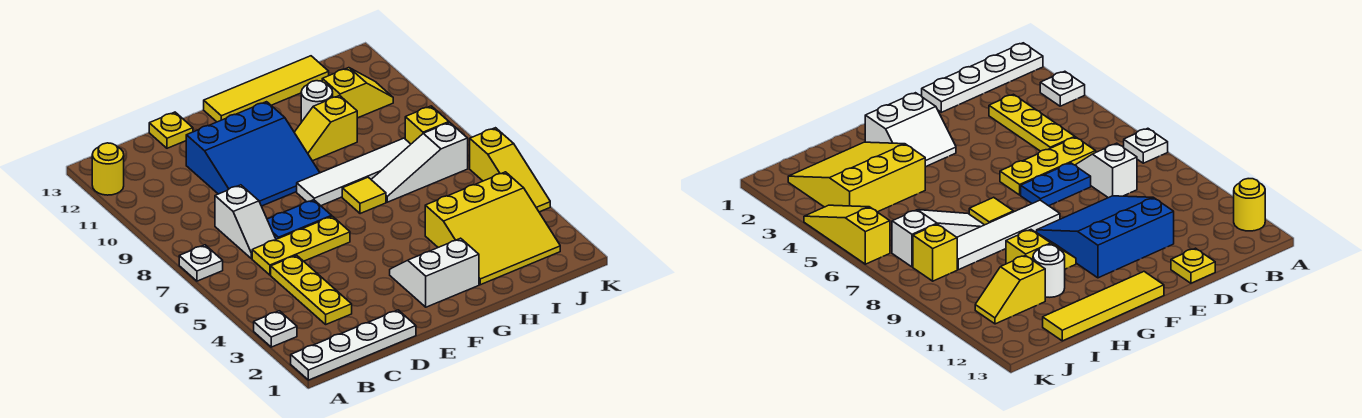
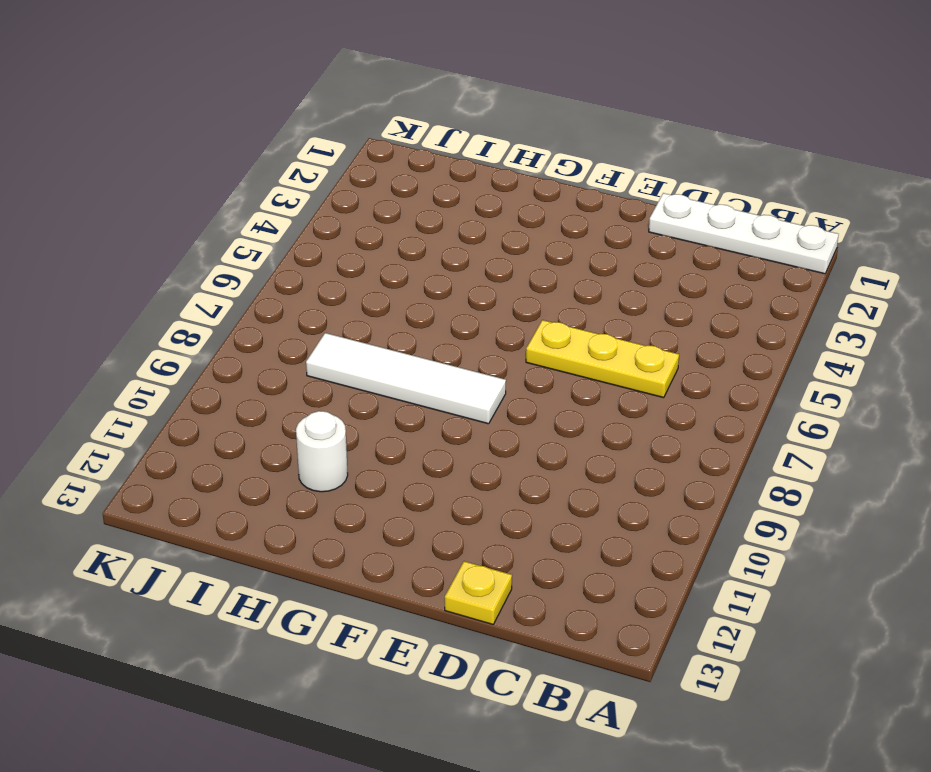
none -> white plate A3 level 1
none -> white plate A7 level 1
none -> yellow round brick A12 level 1

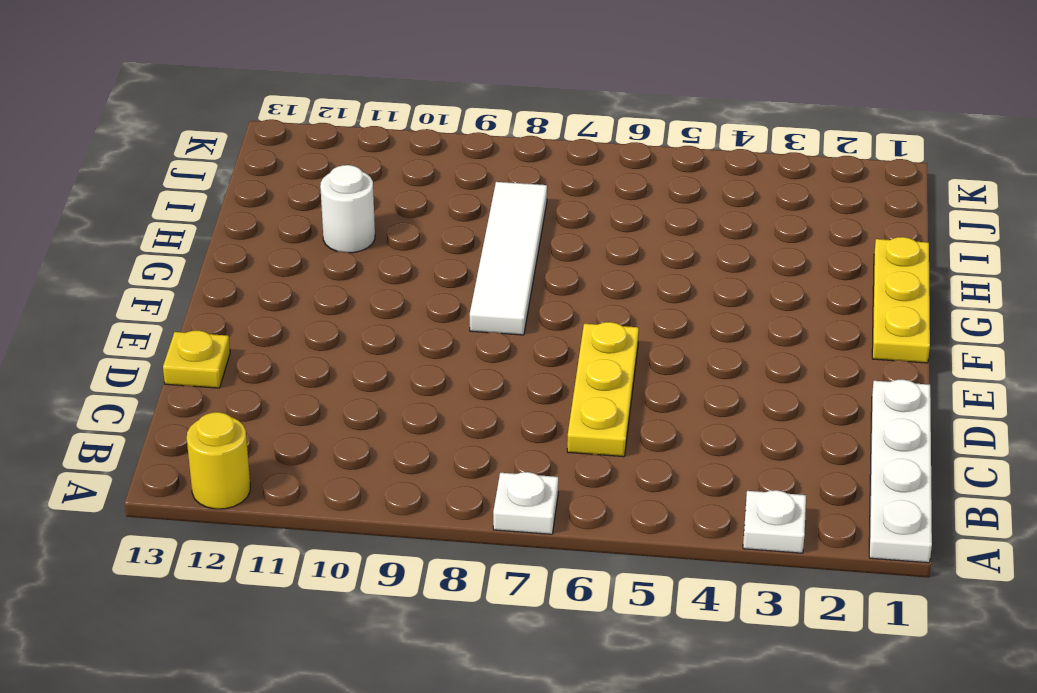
yellow plate F1:H1 level 1 -> yellow plate C3:C5 level 1
none -> white slope C7:C8 level 1 top 8
none -> blue plate D7:E7 level 1
none -> blue slope D9:F11 level 1 top 11

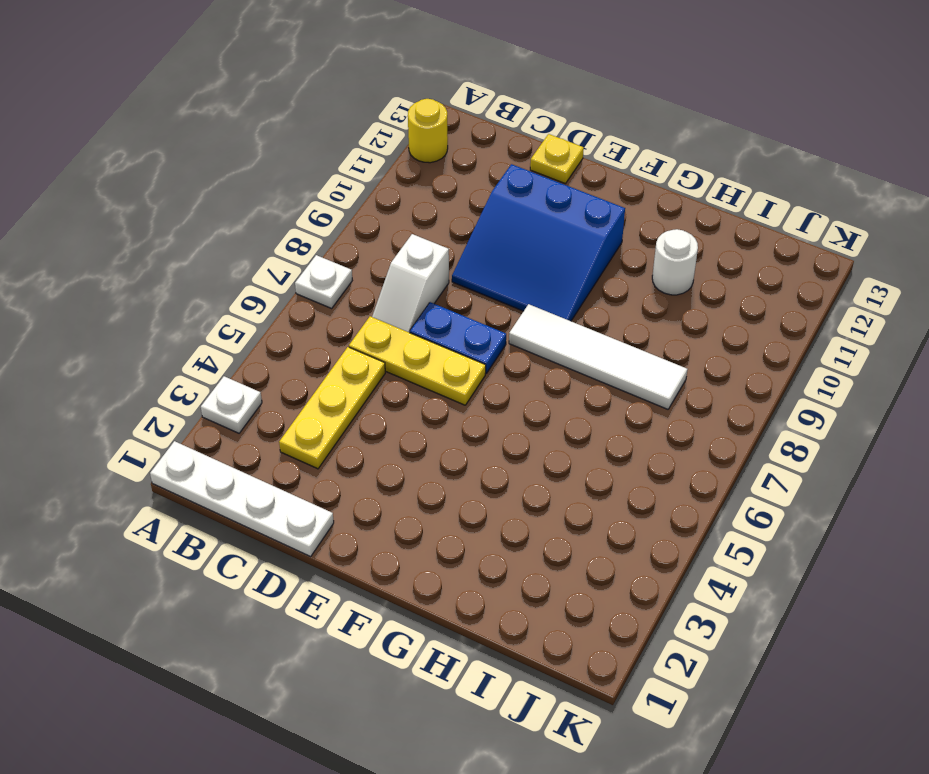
none -> white slope F2:G3 level 1 top 2
none -> yellow tile F13:I13 level 1
none -> yellow tile G7 level 1

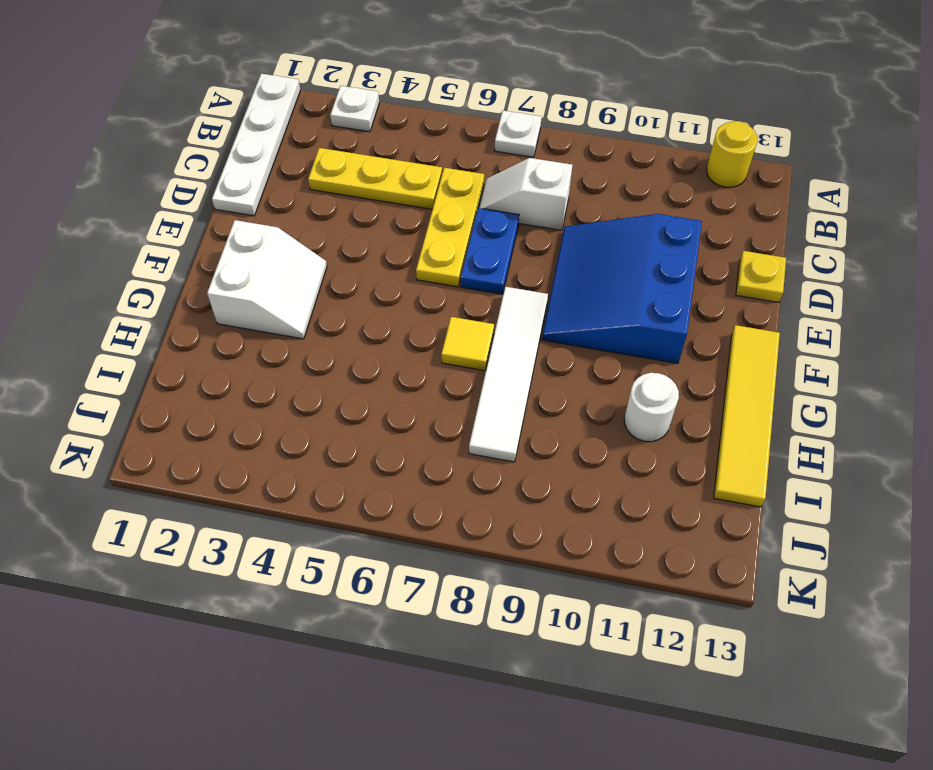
none -> yellow slope G10:H10 level 1 top H
none -> yellow slope H2:J4 level 1 top 4
none -> white slope H7:J7 level 1 top J

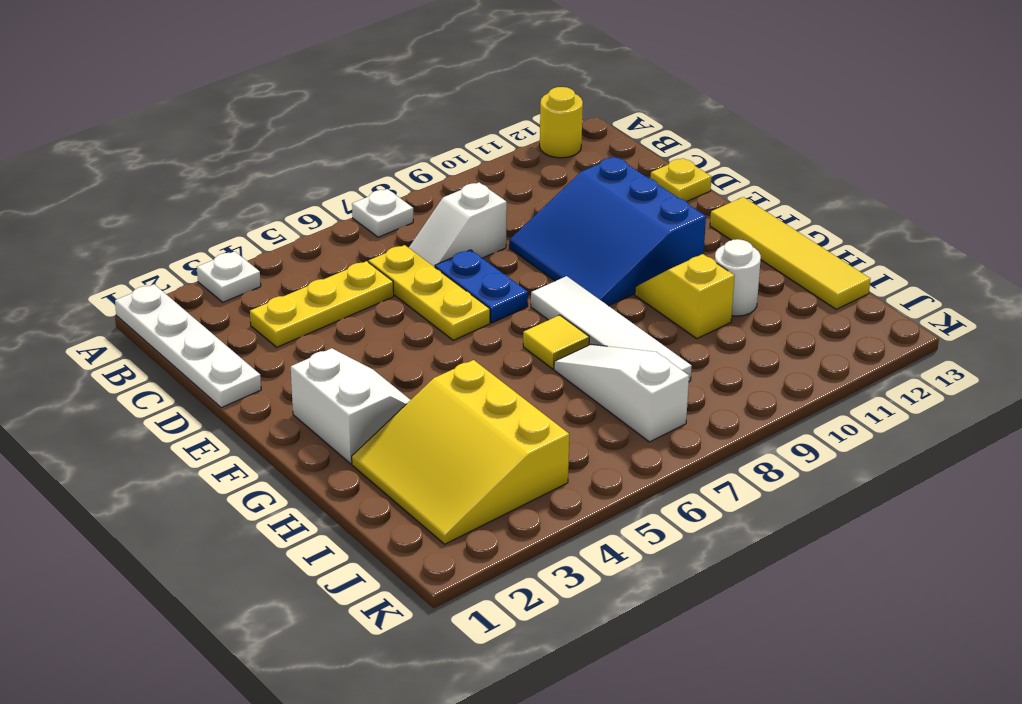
none -> yellow slope I11:J11 level 1 top I
none -> yellow brick J8 level 1
none -> yellow slope K4:K6 level 1 top 6

